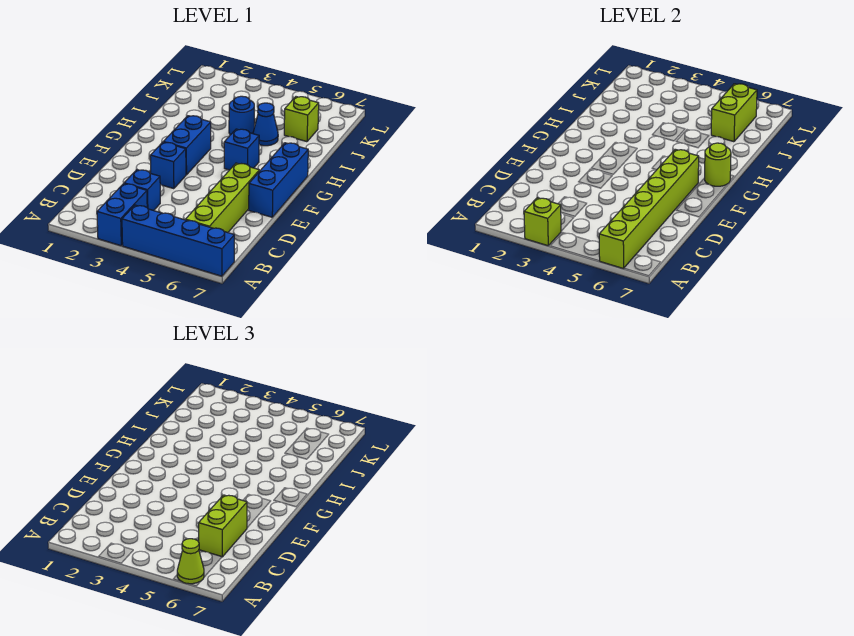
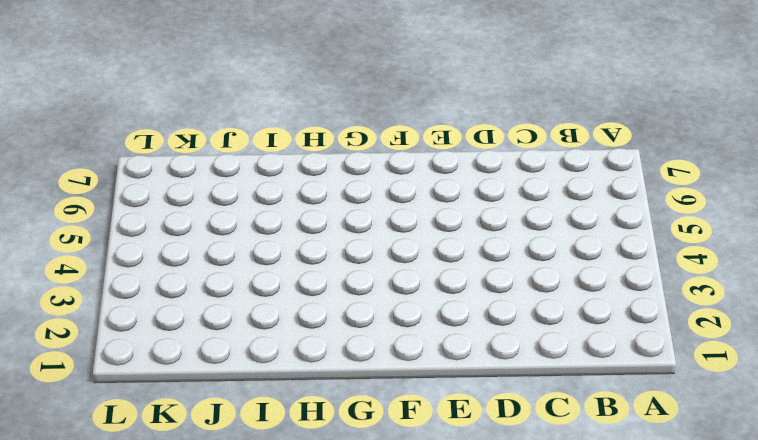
none -> blue brick A3:B3 level 1
none -> blue brick A4:A7 level 1
none -> lime brick B6:E6 level 1

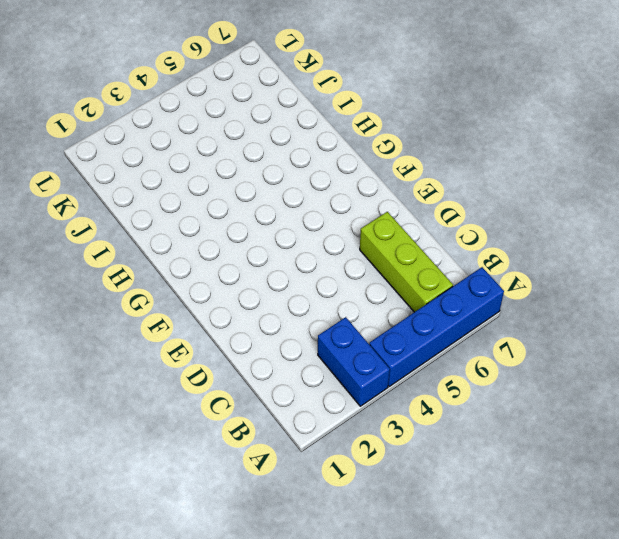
lime brick B6:D6 level 1 -> lime brick B6:E6 level 1
none -> blue brick C3 level 1
none -> blue brick E3 level 1
none -> blue brick E7:G7 level 1

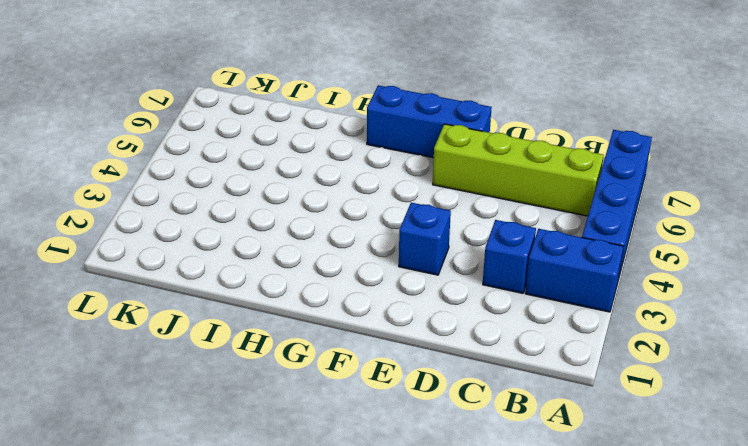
none -> blue brick F3:G3 level 1
none -> blue brick G5 level 1
none -> blue round brick I4 level 1

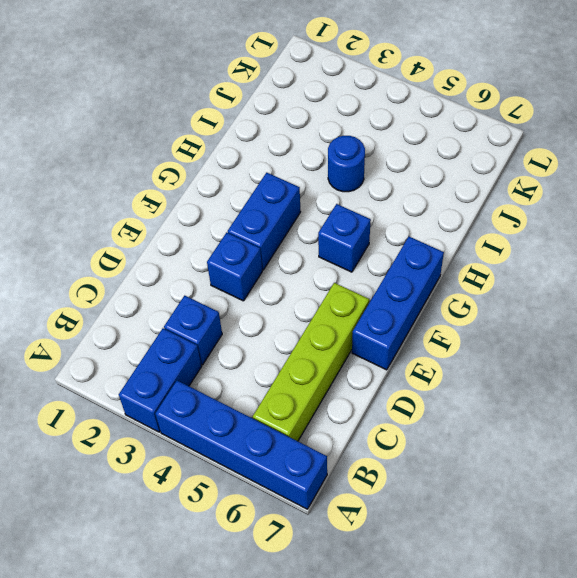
none -> blue cone I5 level 1
none -> lime brick J6 level 1
none -> lime brick A3 level 2

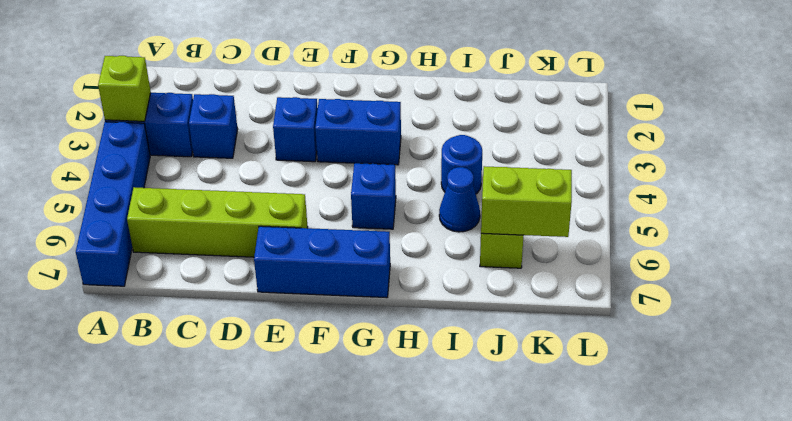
none -> lime brick A6:F6 level 2
none -> lime round brick G7 level 2
none -> lime cone A6 level 3

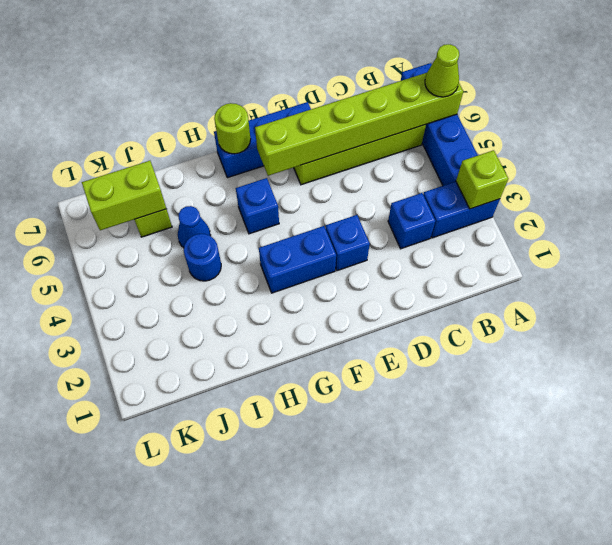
none -> lime brick C6:D6 level 3

